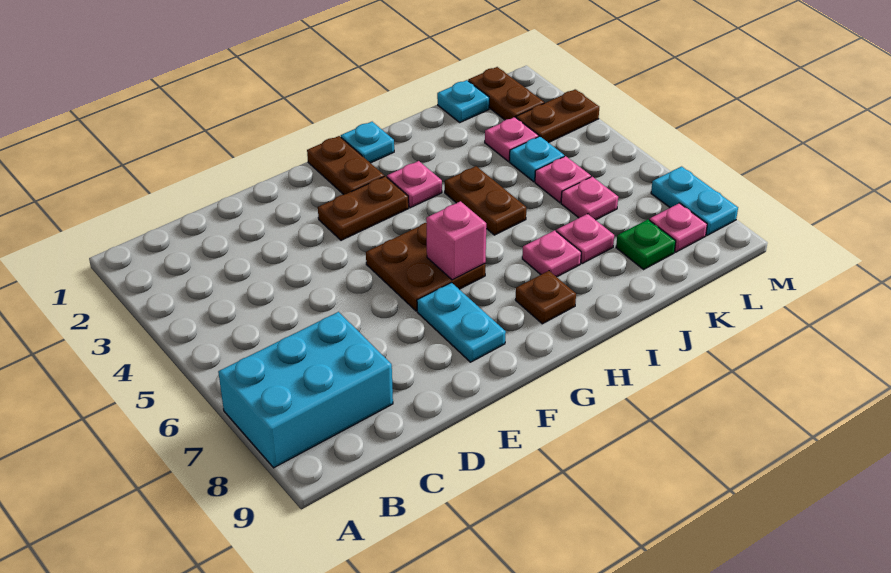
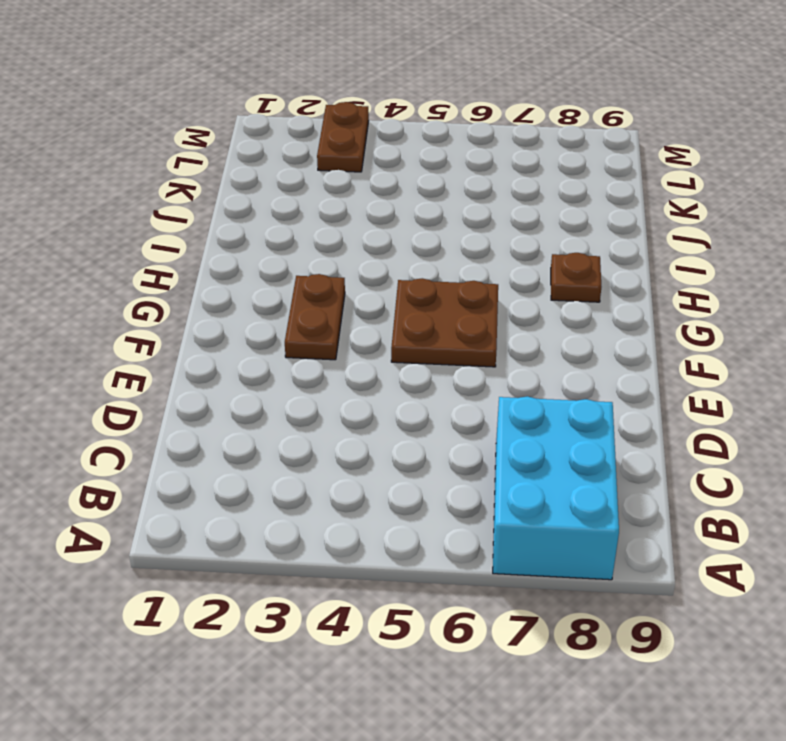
none -> cyan plate F7:F8 level 1
none -> brown plate G1:G2 level 1
none -> cyan plate H1 level 1

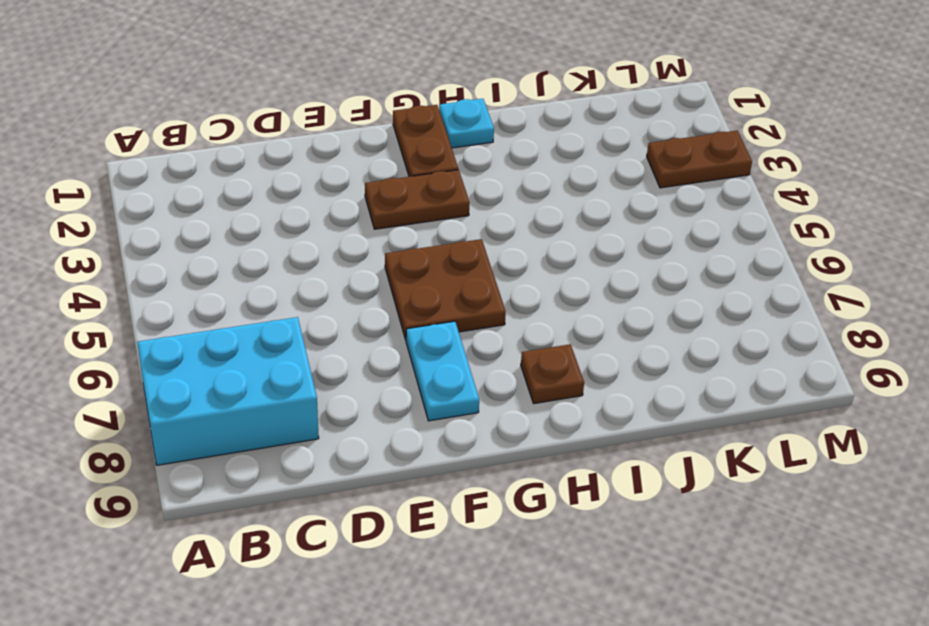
none -> pink plate H3 level 1
none -> brown plate I4:I5 level 1
none -> pink plate I7 level 1

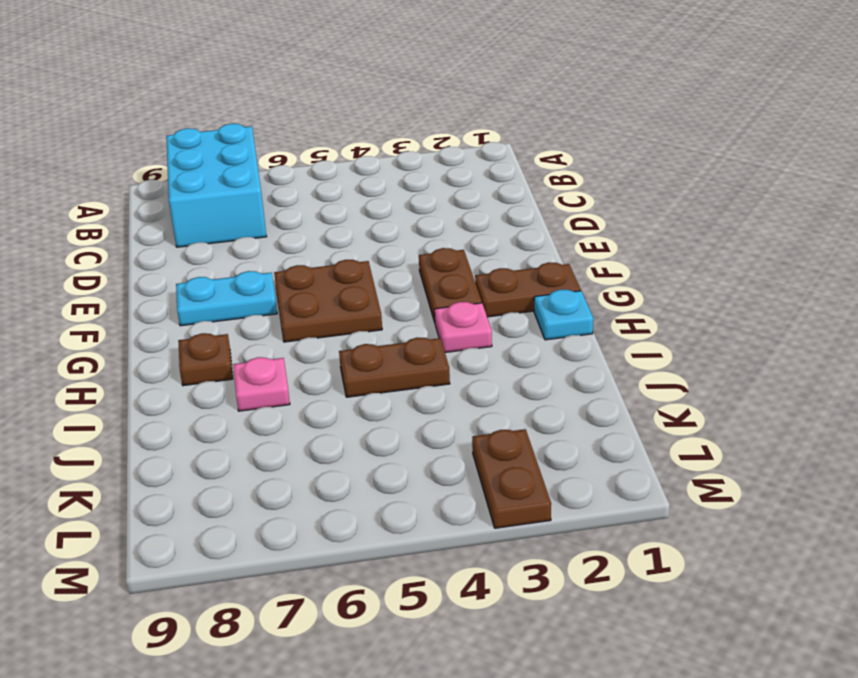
none -> pink plate J7 level 1
none -> cyan plate K1 level 1
none -> pink plate K3 level 1

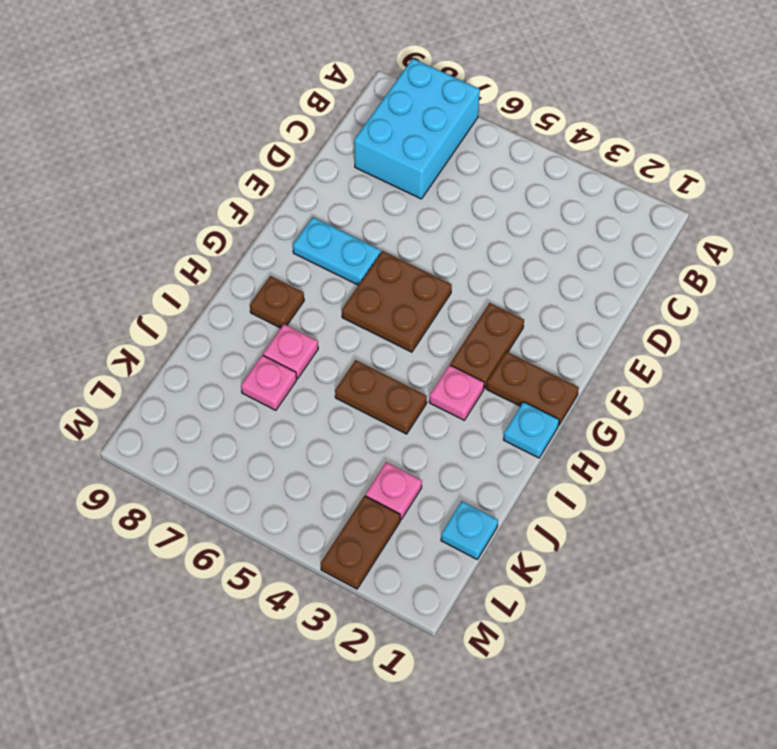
none -> cyan plate K4 level 1
none -> pink plate K5 level 1
none -> pink plate K6 level 1

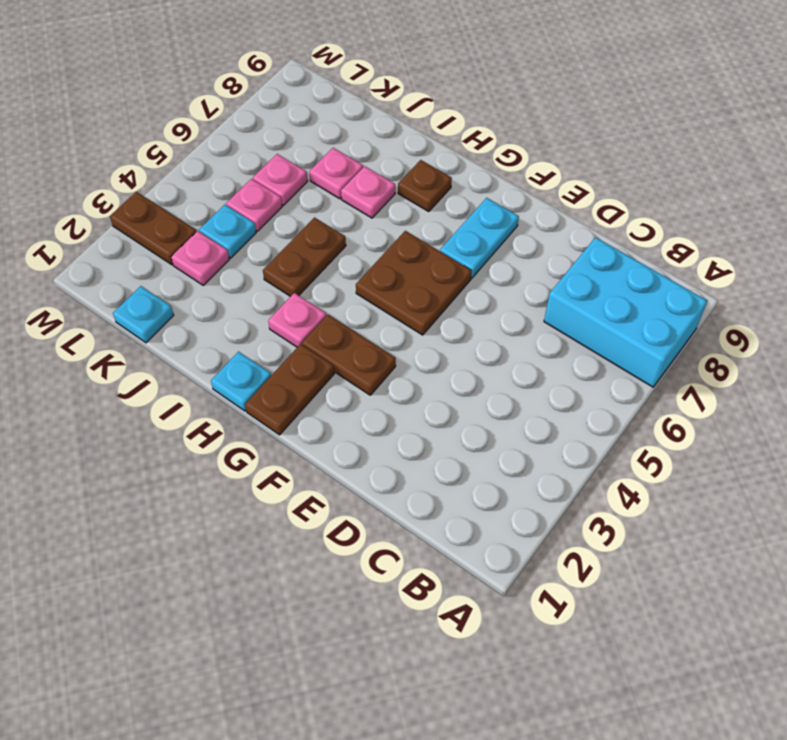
none -> green plate K8 level 1
none -> brown plate L1:L2 level 1
none -> pink plate L8 level 1

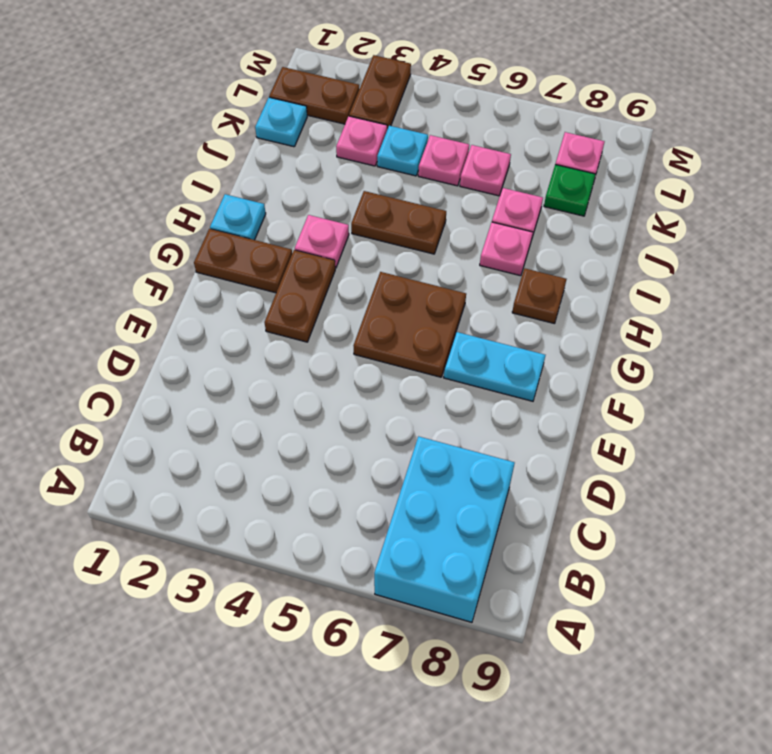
none -> cyan plate M7:M8 level 1
none -> pink brick G6 level 2

